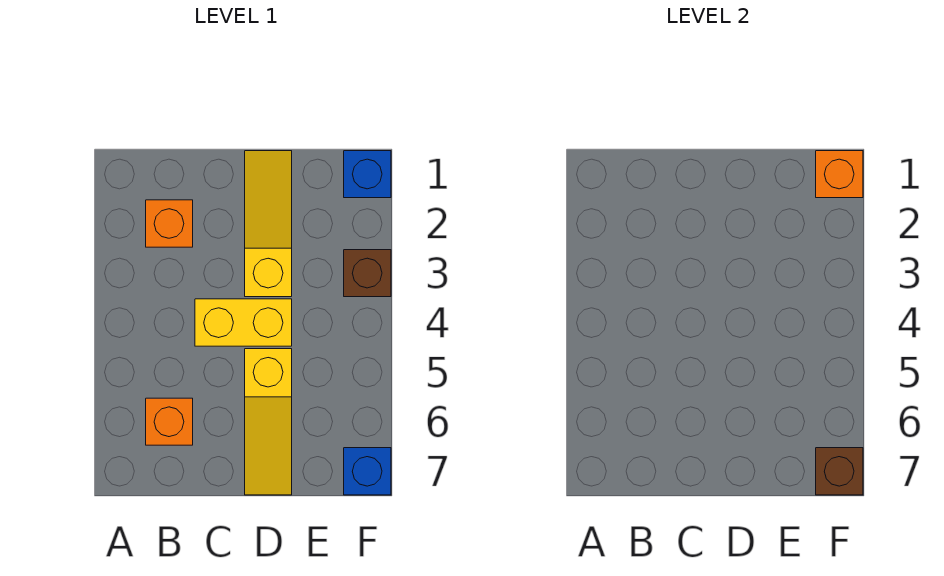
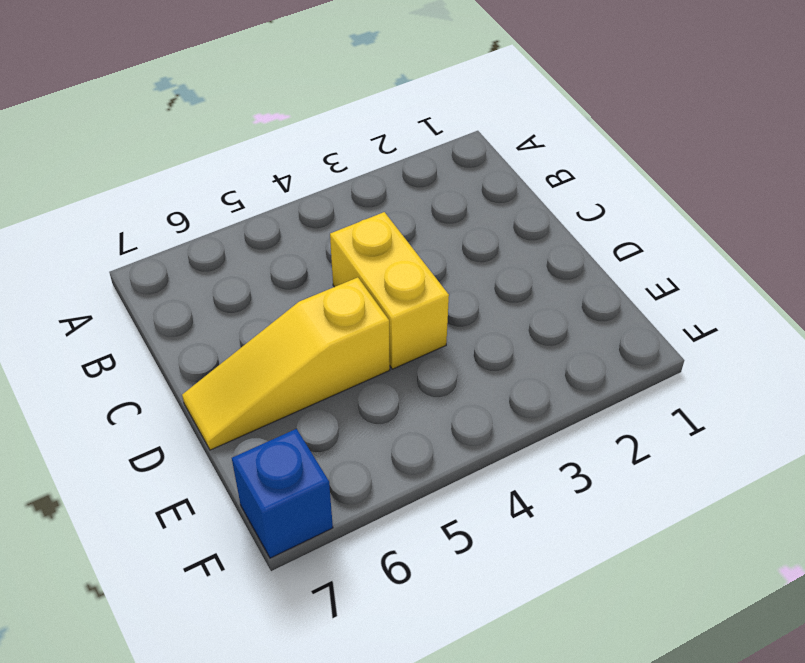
none -> orange brick B2 level 1
none -> orange brick B6 level 1

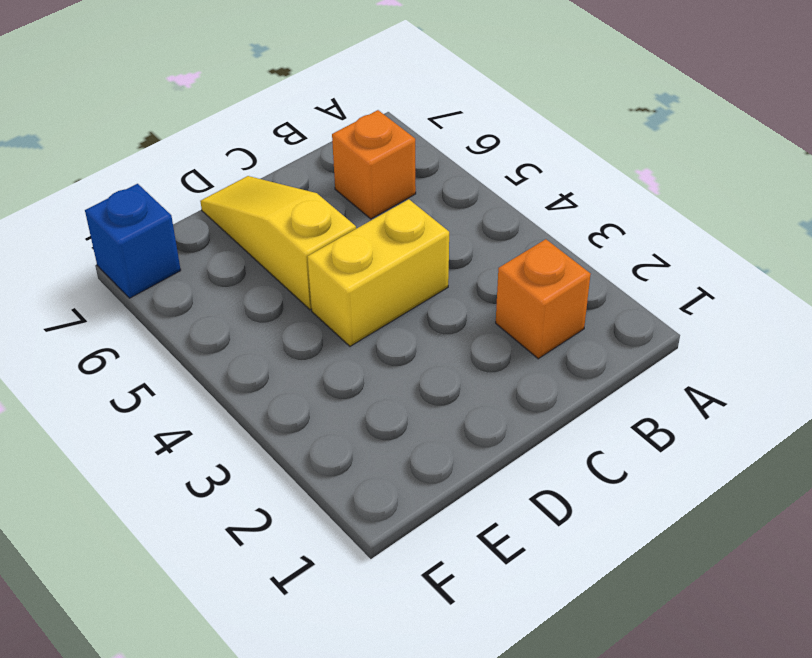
none -> yellow slope D1:D3 level 1 top 3
none -> blue brick F1 level 1

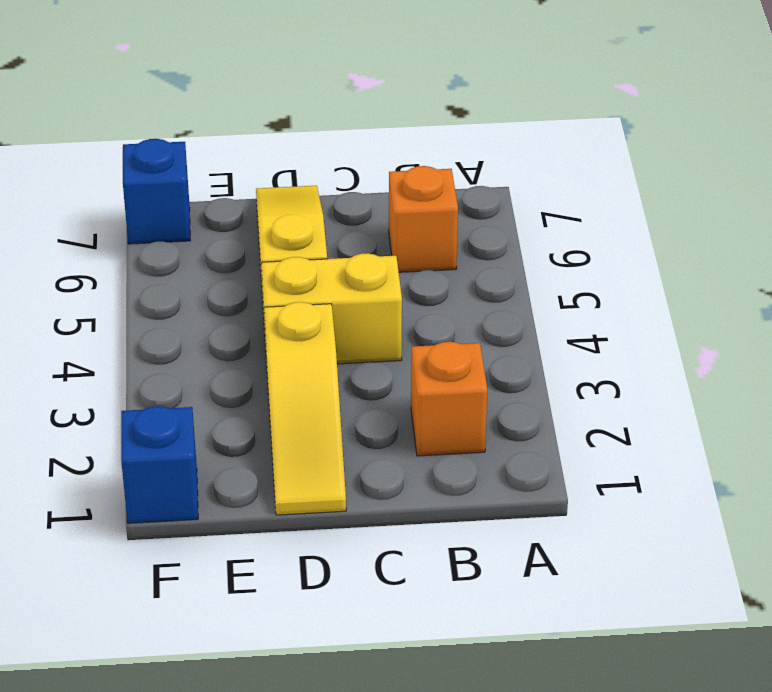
none -> brown brick F3 level 1
none -> orange brick F1 level 2

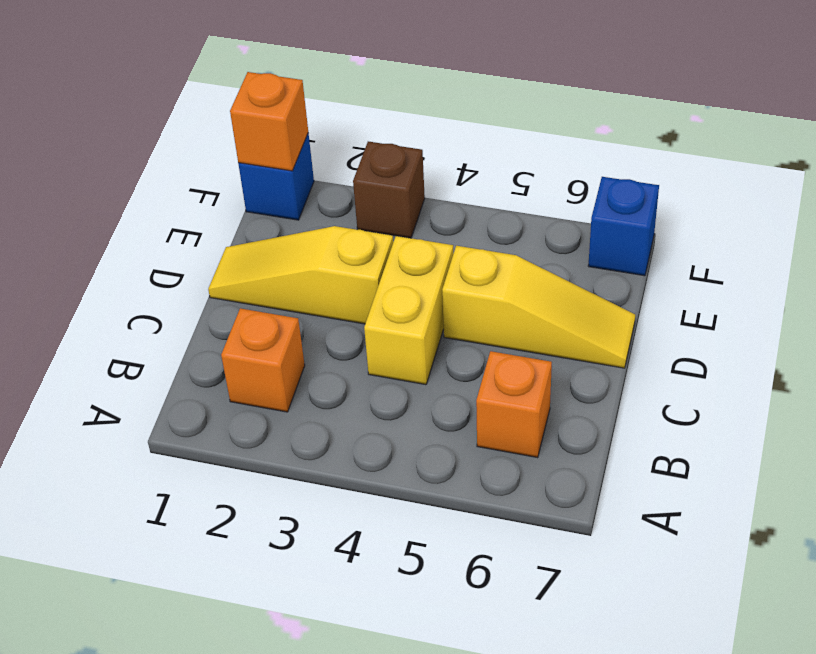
none -> brown brick F7 level 2

